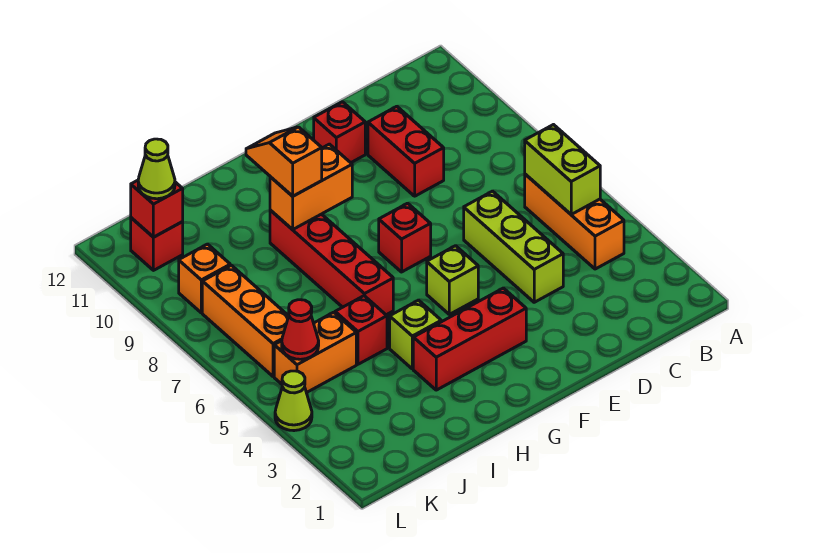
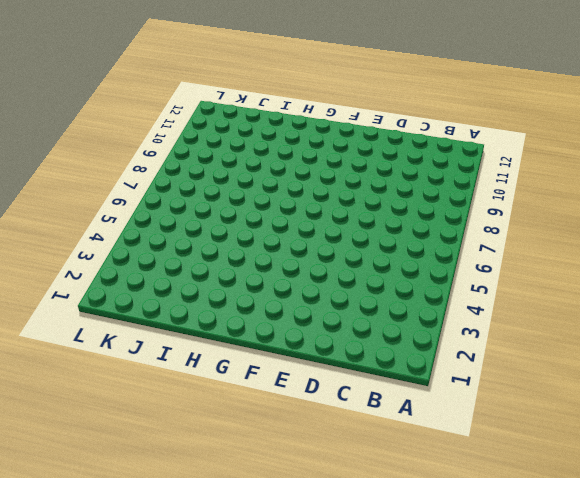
none -> orange brick B4:B6 level 1
none -> lime brick D4:D6 level 1
none -> red brick D9:D10 level 1

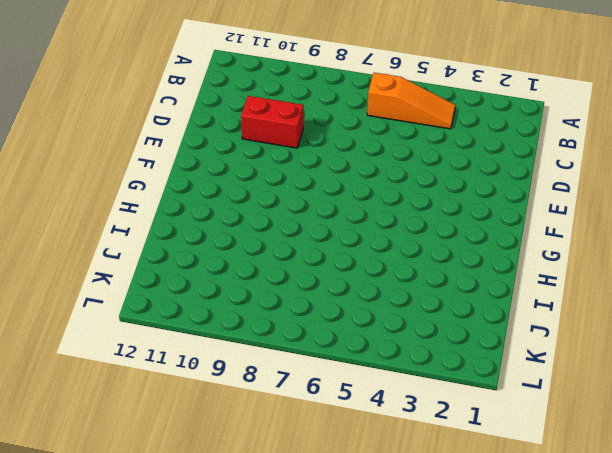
orange slope B4:B6 level 1 top 6 -> orange brick B4:B6 level 1
none -> lime brick D4:D6 level 1
none -> red brick E11 level 1
none -> red brick F3:H3 level 1

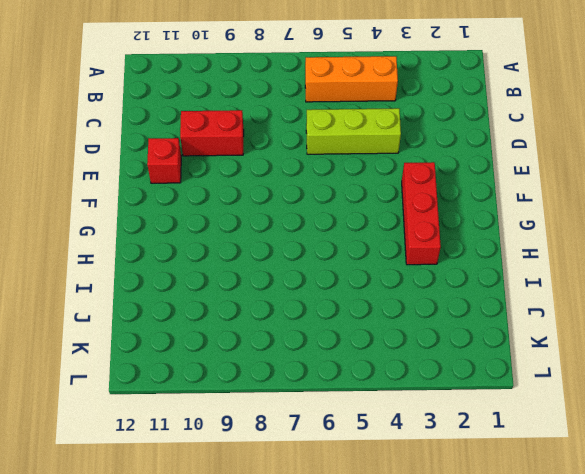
none -> lime brick F5 level 1
none -> red brick F7 level 1
none -> lime brick H4 level 1

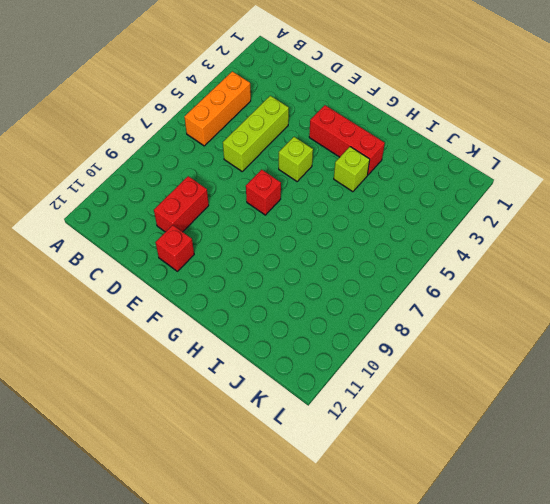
none -> red brick H6:H9 level 1
none -> red brick I5 level 1
none -> orange brick J5:K5 level 1

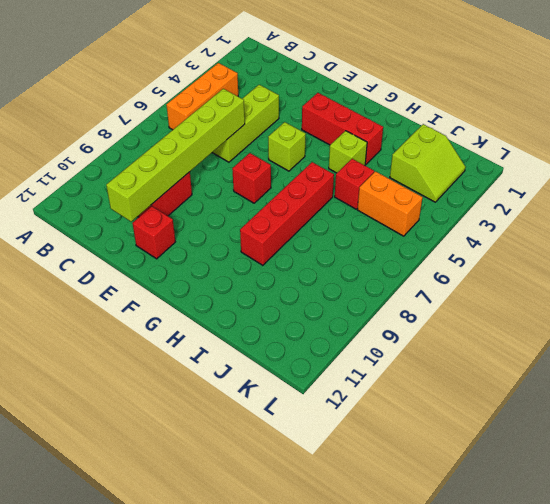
lime brick D6:D11 level 2 -> none
lime slope J2:K3 level 1 top J -> none
none -> orange brick K6:K8 level 1
none -> orange brick K9 level 1
none -> red brick K11 level 1

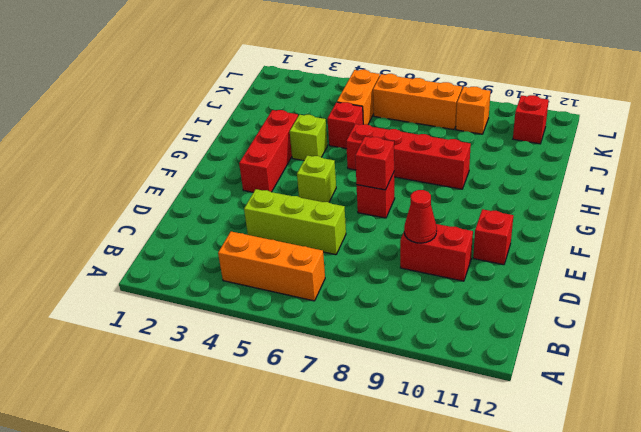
red cone D9 level 2 -> red cone K5 level 2
red brick F7 level 2 -> red brick K11 level 2
none -> lime cone L4 level 1
none -> lime brick B5:B6 level 2
none -> orange brick G9:H9 level 2

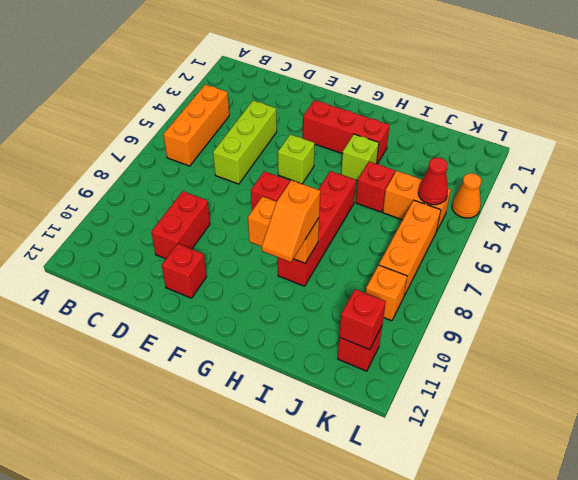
orange cone L4 level 1 -> lime cone L4 level 1
none -> lime brick B5:B6 level 2
none -> lime cone K11 level 3

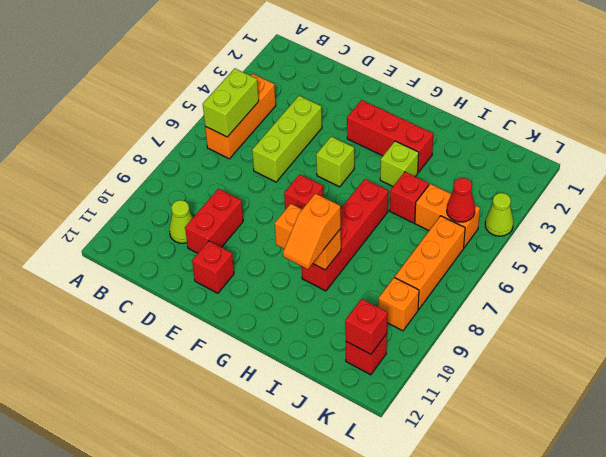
lime cone C10 level 1 -> lime cone K11 level 3

